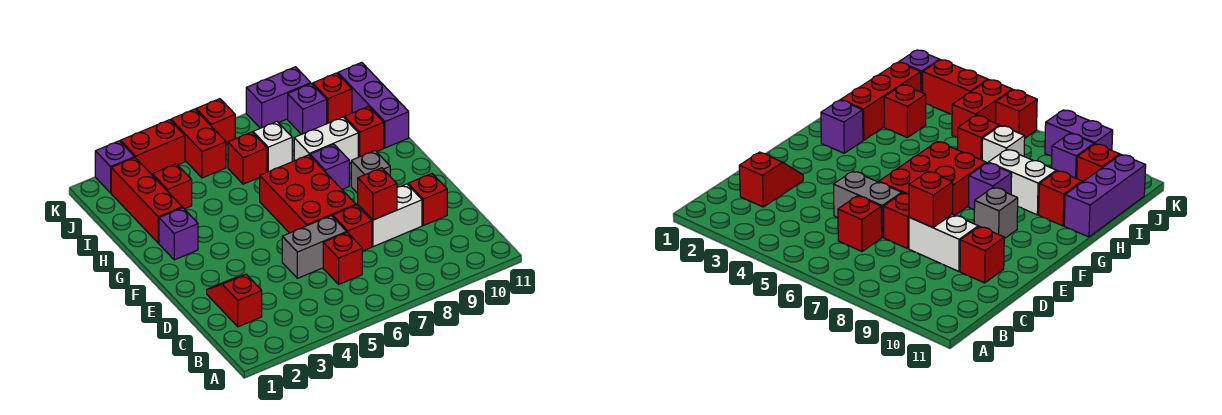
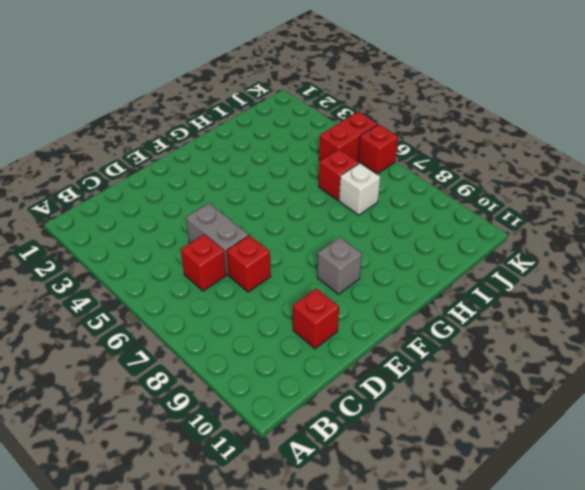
none -> red slope C2:D2 level 1 top C
none -> white brick D8:D9 level 1
none -> red brick E6:G7 level 1

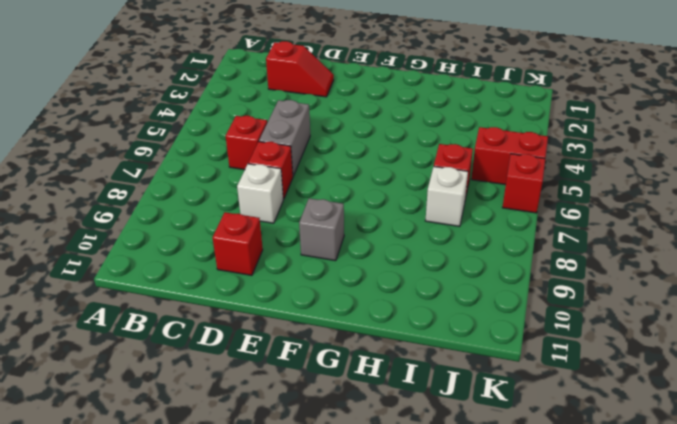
white brick D8 level 1 -> white brick D8:D9 level 1
none -> red brick E6:G7 level 1
none -> purple brick G2 level 1
none -> purple brick G8 level 1

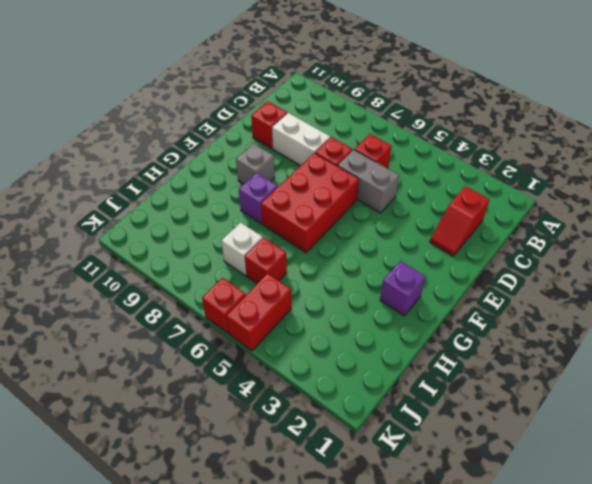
none -> red brick H2:J2 level 1
none -> white brick H8:H9 level 1
none -> red brick H10 level 1

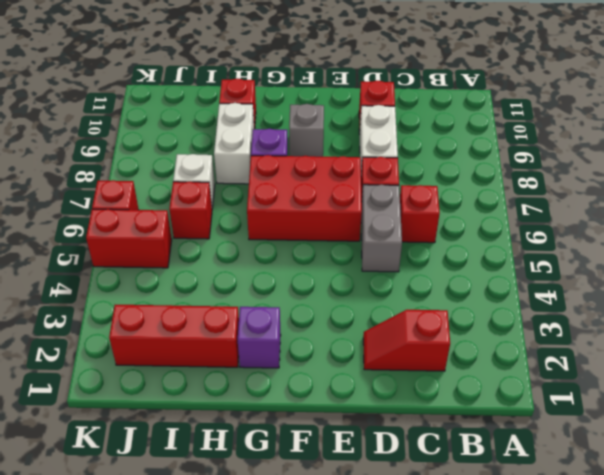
none -> purple brick H11:J11 level 1
none -> red brick I3 level 1
none -> purple brick J9 level 1

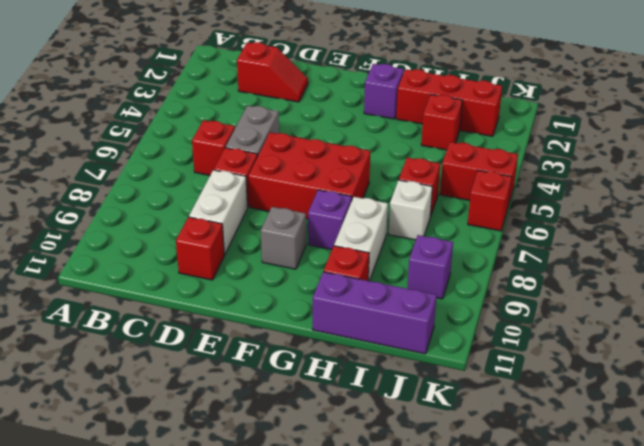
none -> red brick J10 level 1
none -> purple brick K2 level 1
none -> red brick K3:K4 level 1

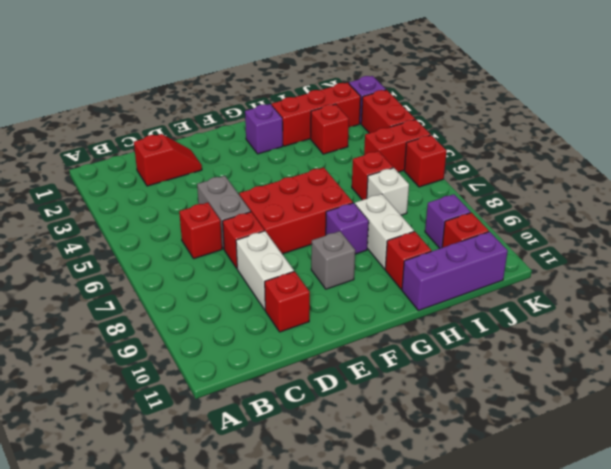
none -> purple brick K8:K9 level 1
none -> red brick D8 level 2

